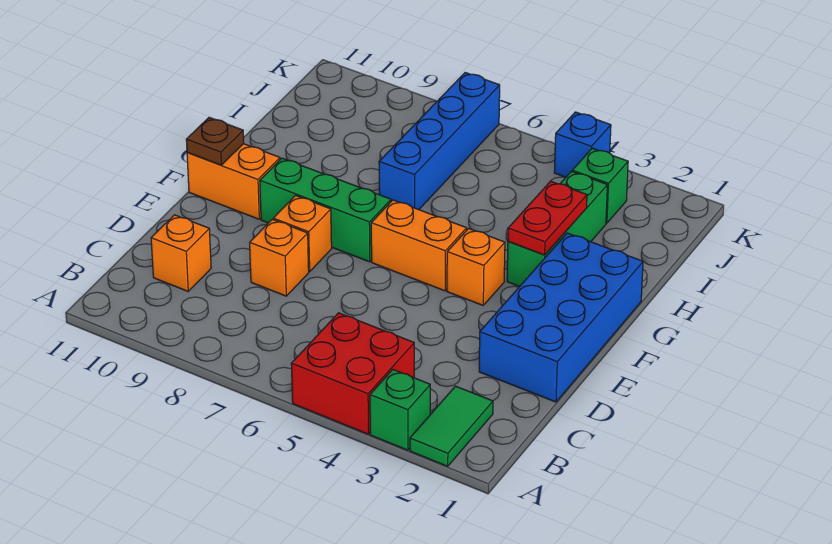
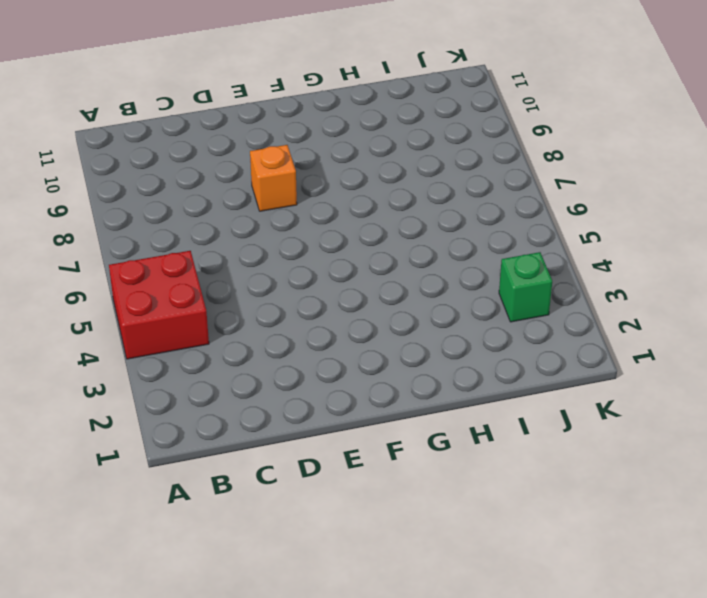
none -> green tile A2:B2 level 1
none -> green brick A3 level 1
none -> orange brick C10 level 1

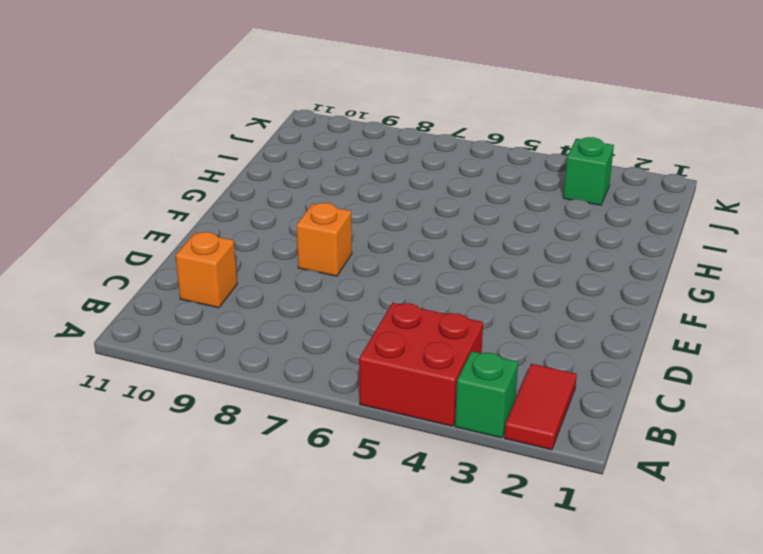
red tile A2:B2 level 1 -> green tile A2:B2 level 1
none -> blue brick D1:G2 level 1
none -> orange brick D8 level 1
none -> orange brick F4 level 1

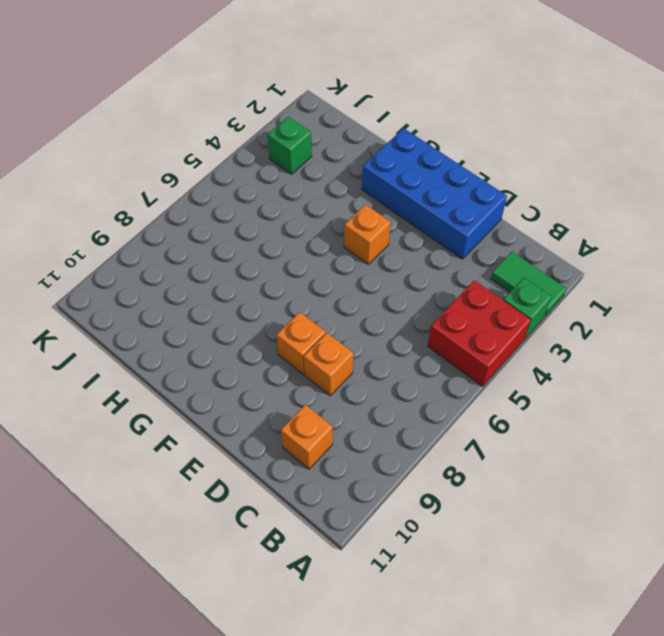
none -> orange brick F5:F6 level 1
none -> green brick F7:F9 level 1
none -> orange brick F10:F11 level 1

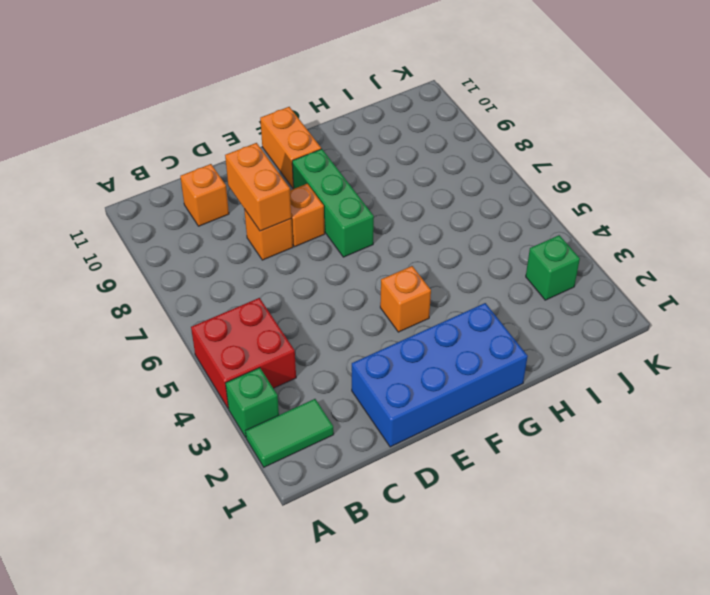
orange brick D8:D9 level 2 -> orange brick F5:F6 level 1
none -> green brick G3:I3 level 1
none -> blue brick H7:K7 level 1
none -> blue brick K4 level 1

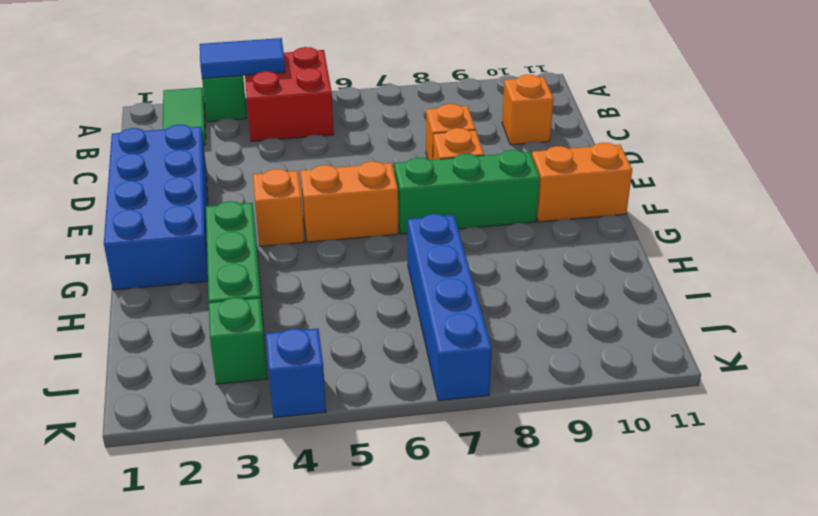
blue tile A3:A4 level 2 -> none
none -> brown plate F11 level 2
none -> red plate G3:H3 level 2

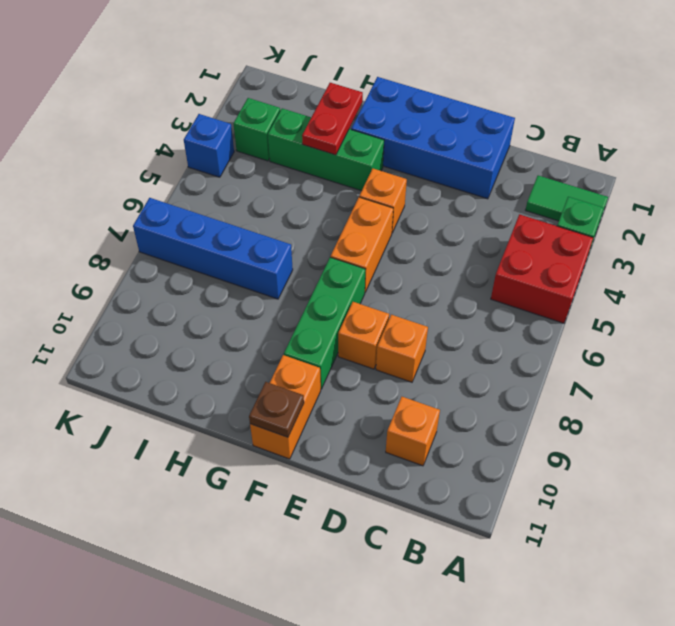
red plate H2:H3 level 2 -> red plate G3:H3 level 2

